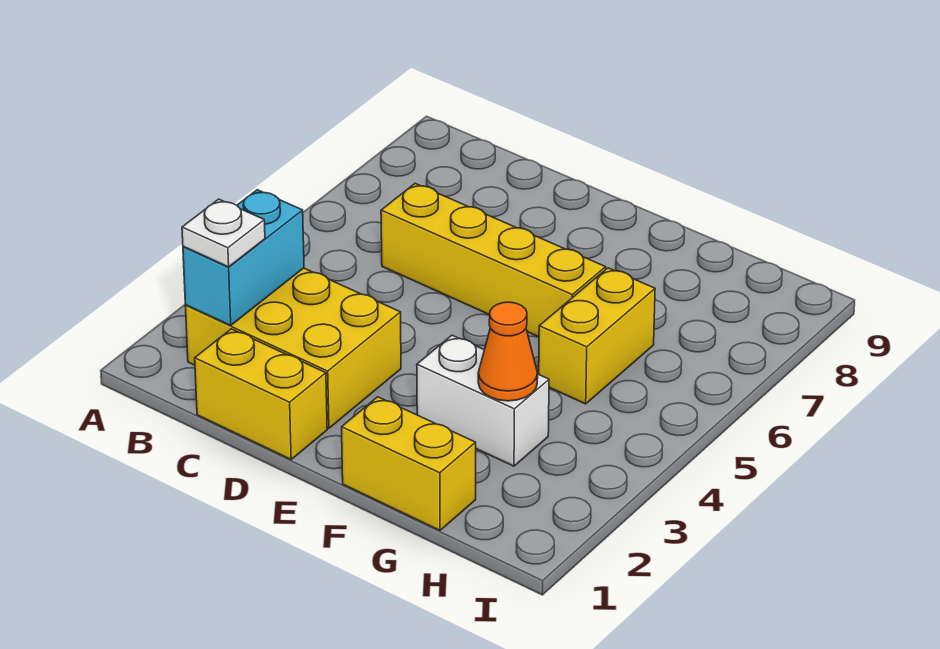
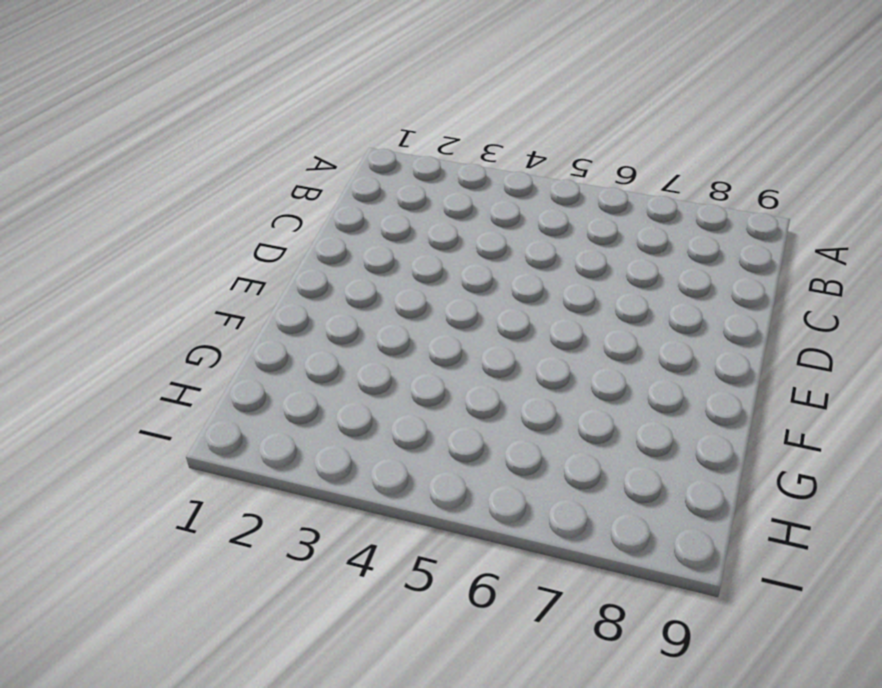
none -> yellow brick B2:D3 level 1
none -> yellow brick C1:D1 level 1

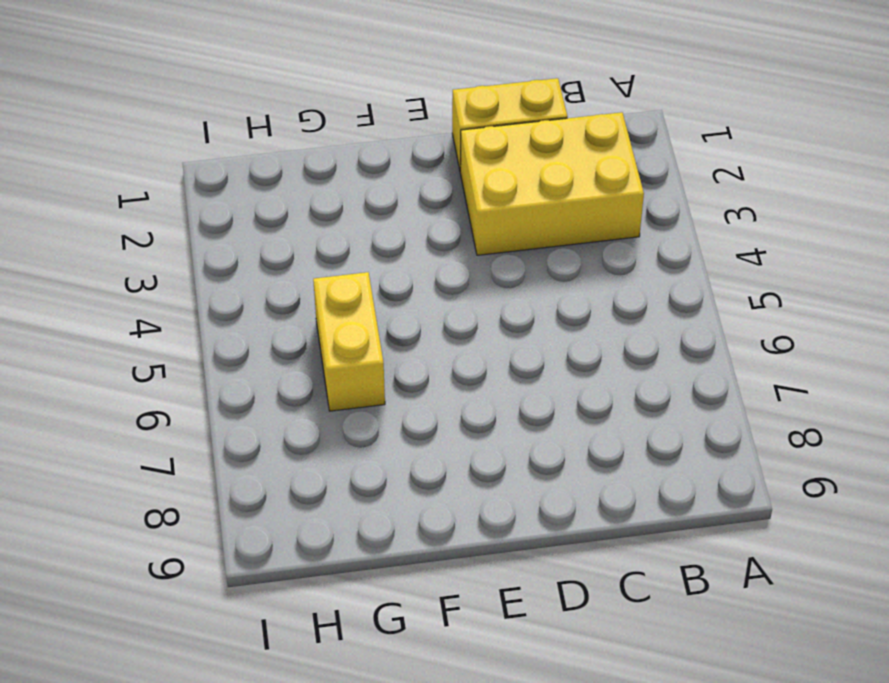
none -> yellow brick C6:F6 level 1
none -> yellow brick F1:G1 level 1

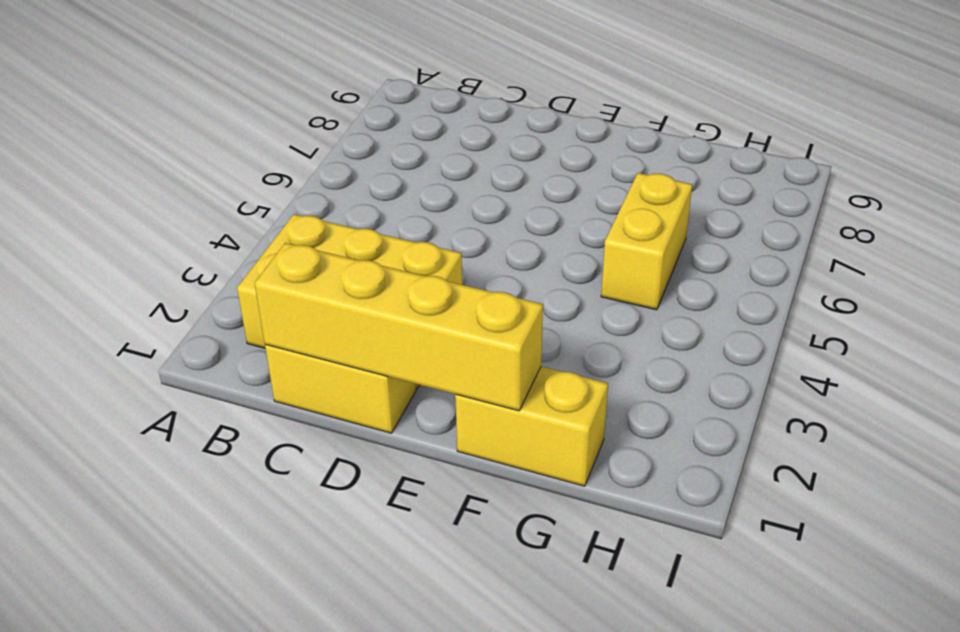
yellow brick C1:F1 level 2 -> yellow brick C6:F6 level 1
none -> white brick F3:G3 level 1
none -> cyan brick B2:B3 level 2

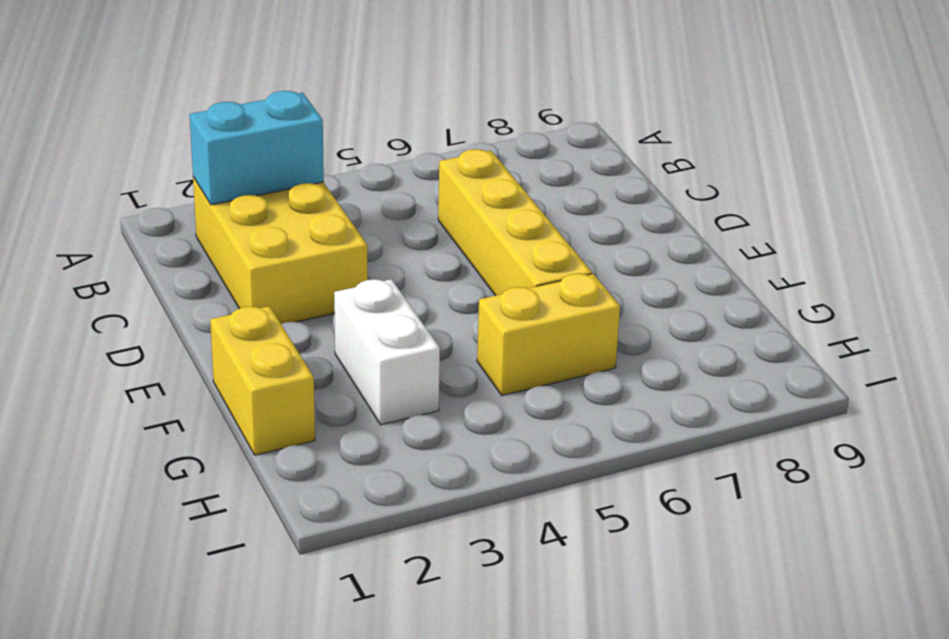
none -> yellow brick C1:D1 level 1
none -> orange cone G3 level 2

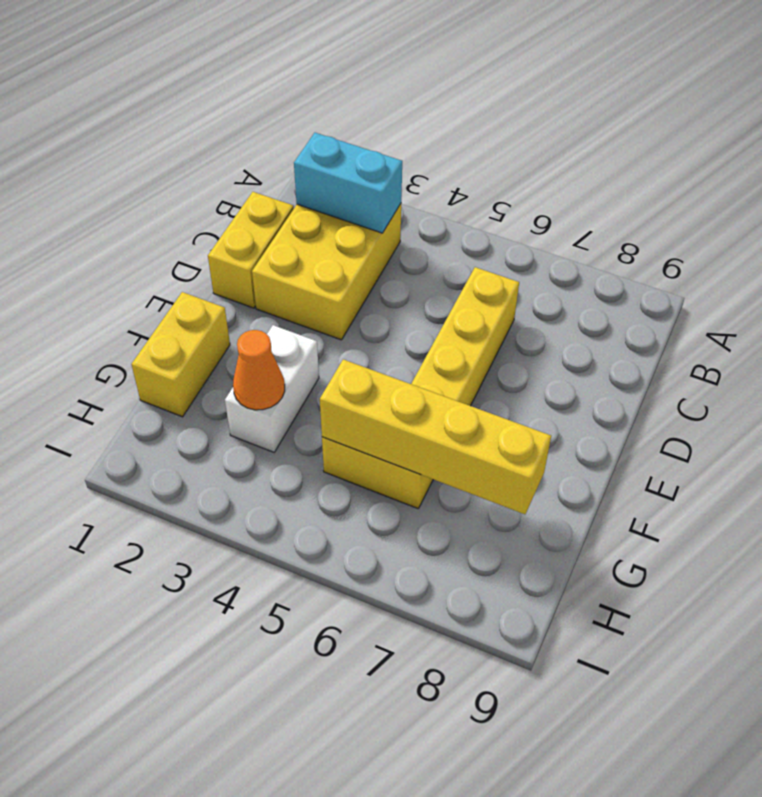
yellow brick G5:G8 level 2 -> none
none -> white plate B2 level 3

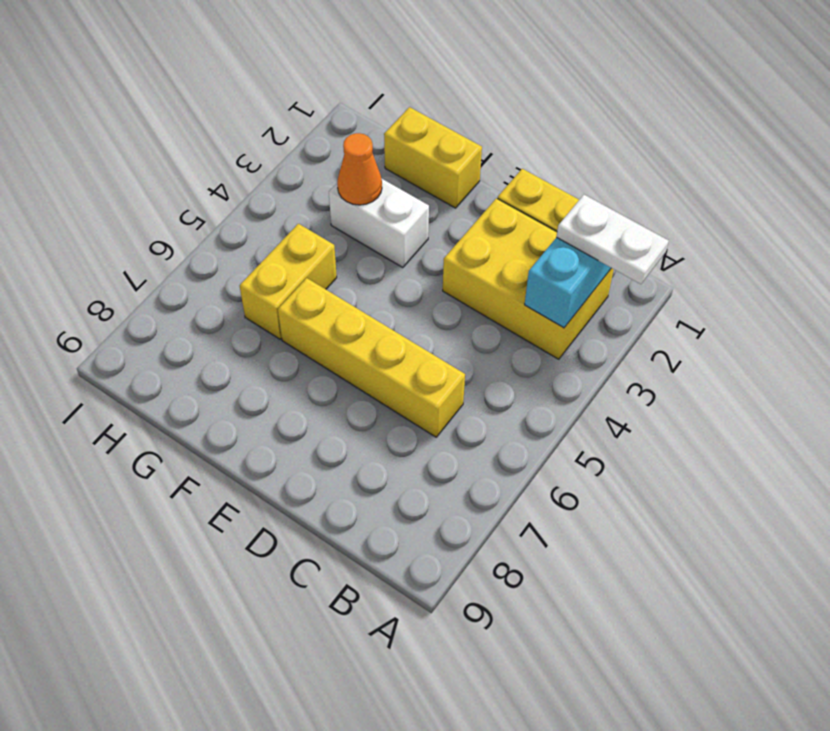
white plate A2:B2 level 3 -> white plate B2 level 3

